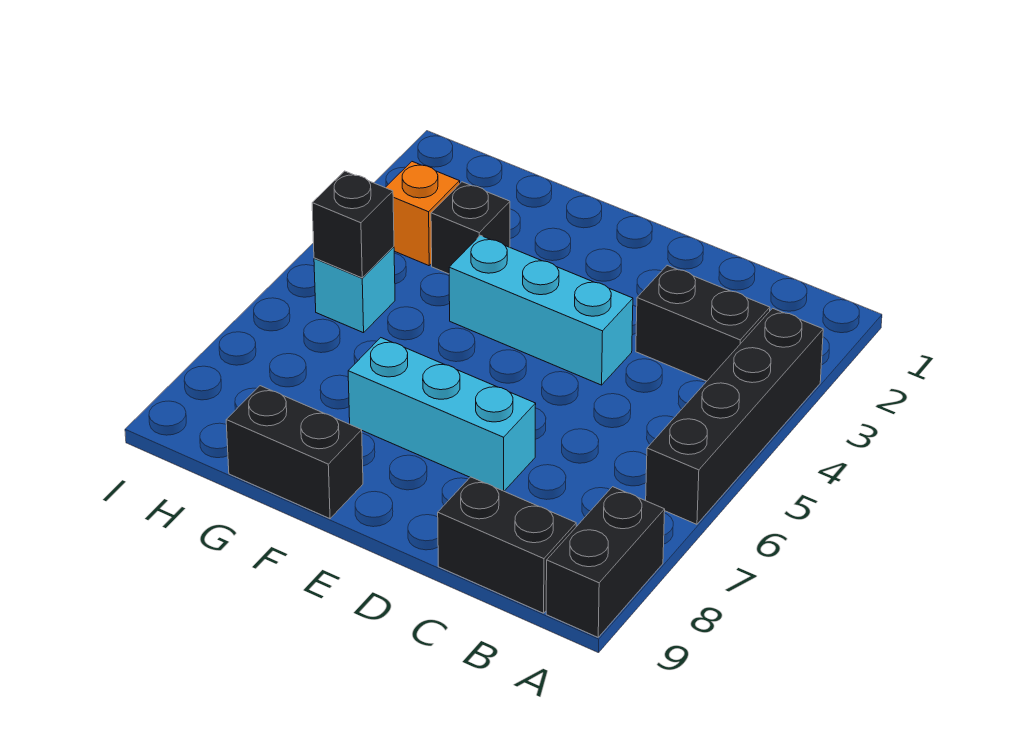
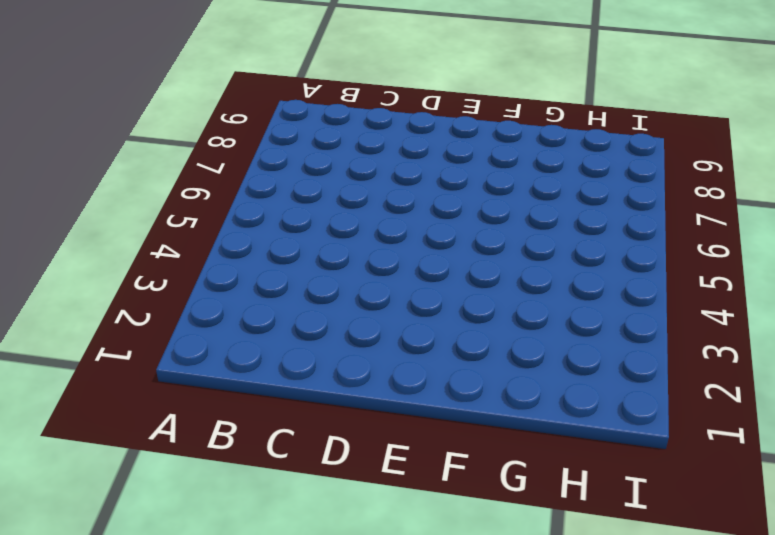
none -> black brick A3:A6 level 1
none -> black brick A8:A9 level 1

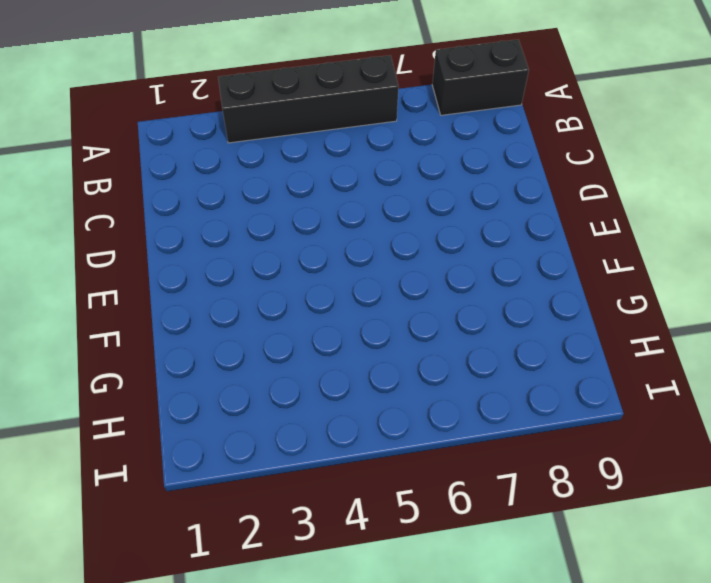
none -> black brick B3:C3 level 1
none -> black brick B9:C9 level 1

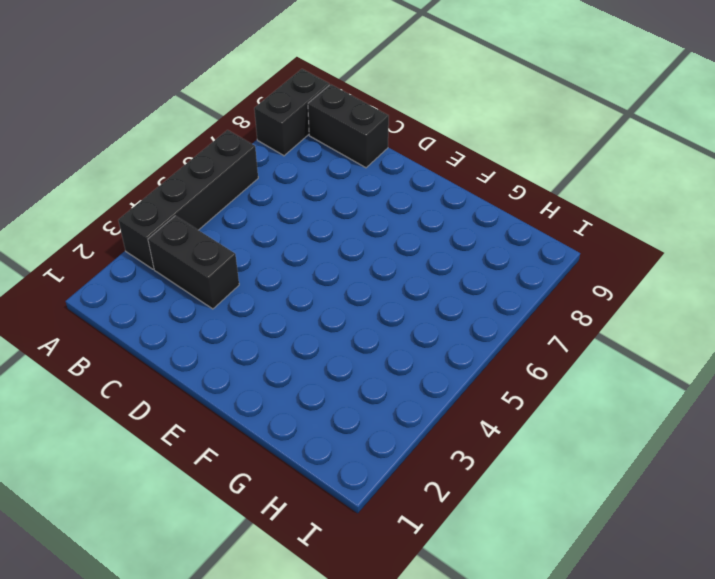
none -> cyan brick D4:F4 level 1
none -> cyan brick D7:F7 level 1

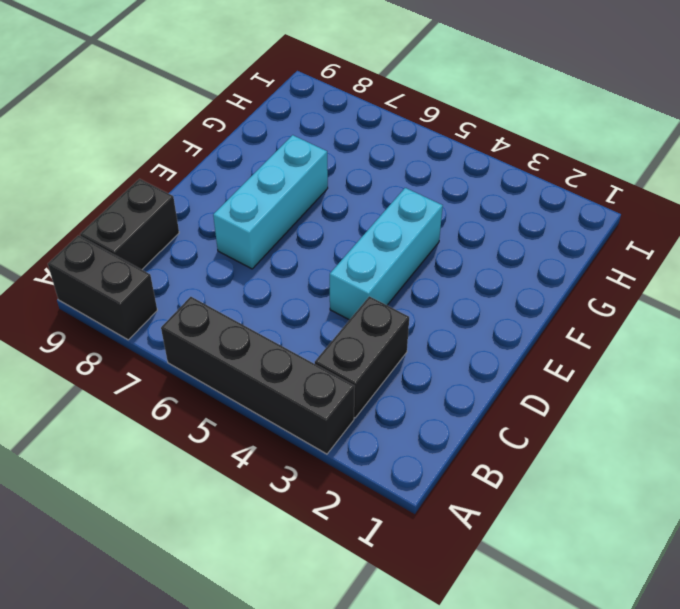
none -> black brick F9:G9 level 1
none -> black brick G3 level 1

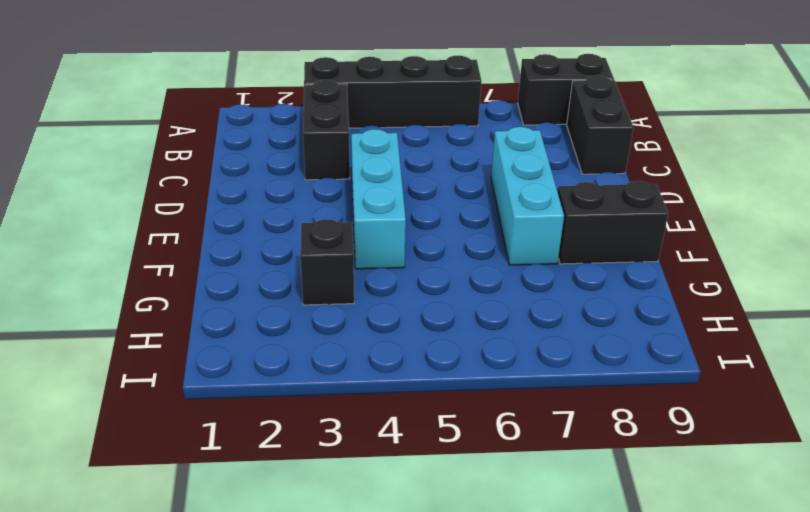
black brick F8:F9 level 1 -> black brick F9:G9 level 1
none -> orange brick H3 level 1
none -> cyan brick H5 level 1

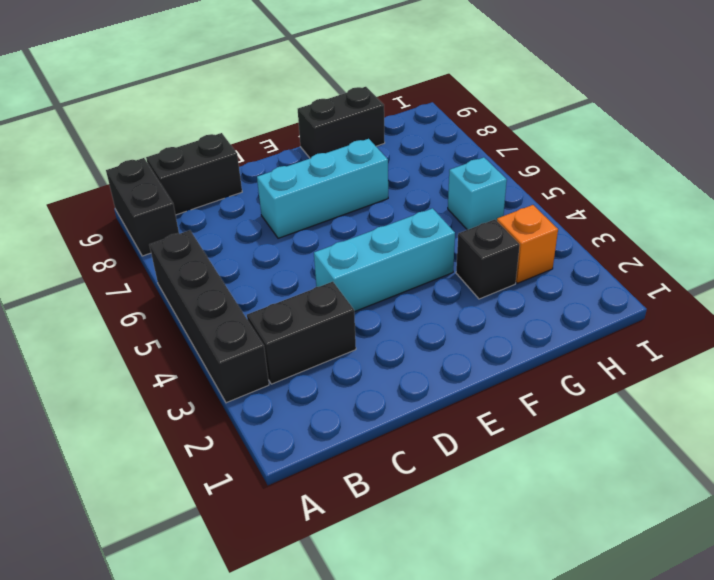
none -> black brick H5 level 2

